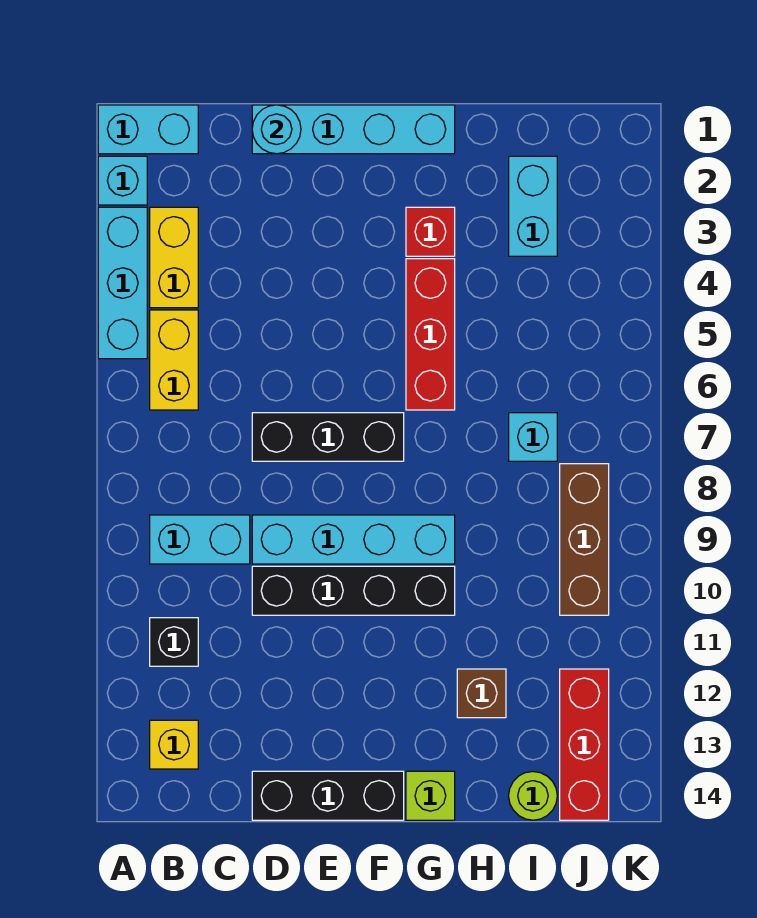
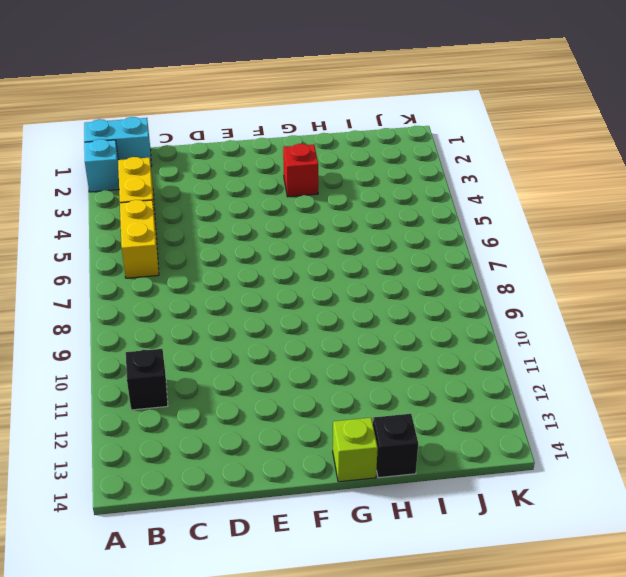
black brick H14 level 1 -> none
none -> cyan brick A3:A5 level 1
none -> cyan brick B9:C9 level 1
none -> yellow brick B13 level 1

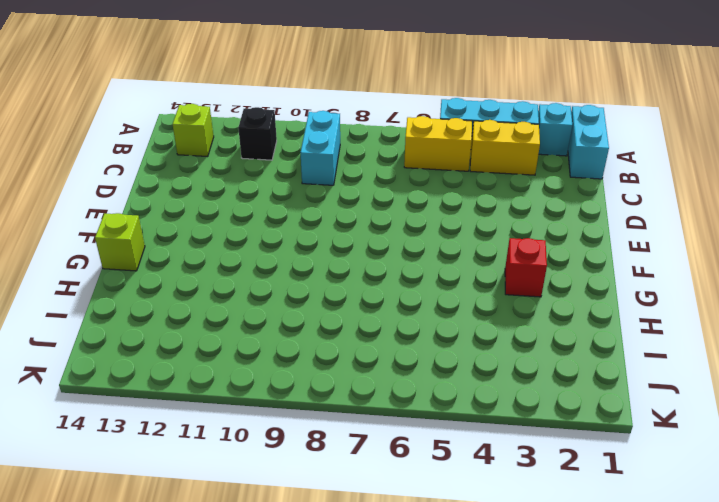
lime brick B13 level 1 -> yellow brick B13 level 1
none -> cyan brick D1:G1 level 1
none -> black brick D7:F7 level 1
none -> cyan brick D9:G9 level 1

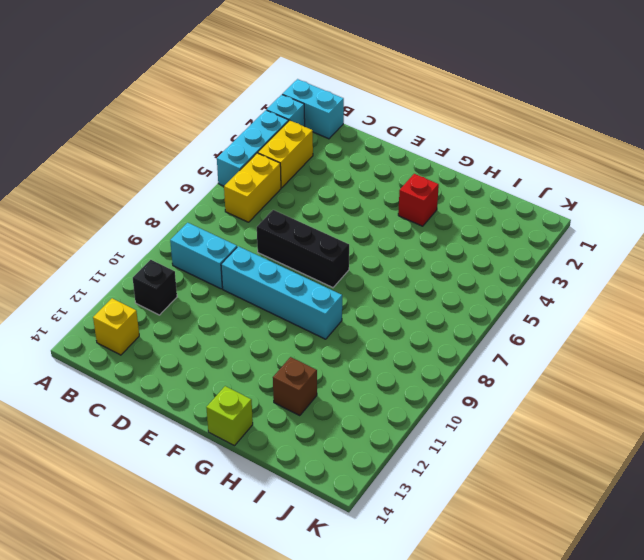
none -> cyan brick D1:G1 level 1
none -> black brick D10:G10 level 1
none -> black brick D14:F14 level 1

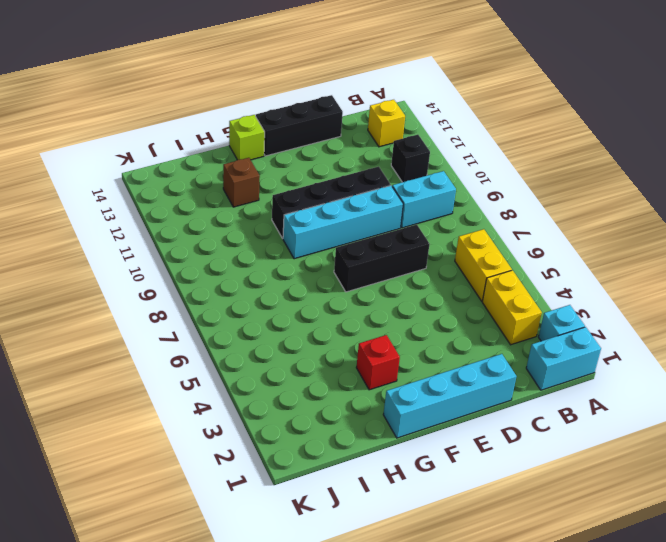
none -> cyan brick A3:A5 level 1
none -> red brick G4:G6 level 1
none -> cyan brick I2:I3 level 1

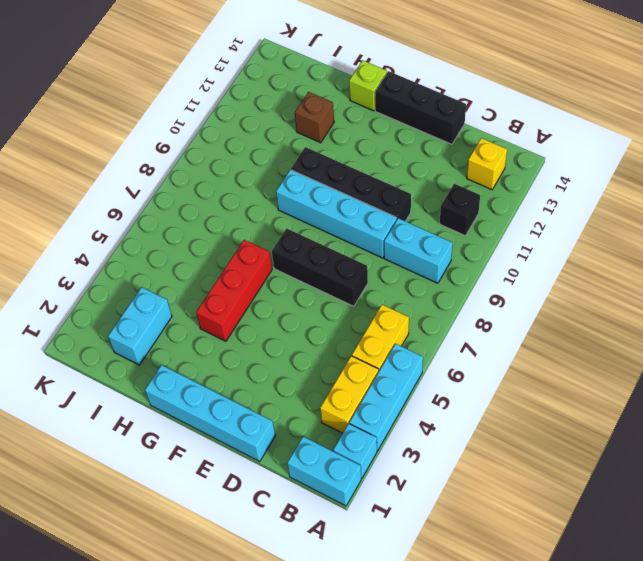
none -> red brick G3 level 1
none -> cyan brick I7 level 1
none -> lime round brick I14 level 1

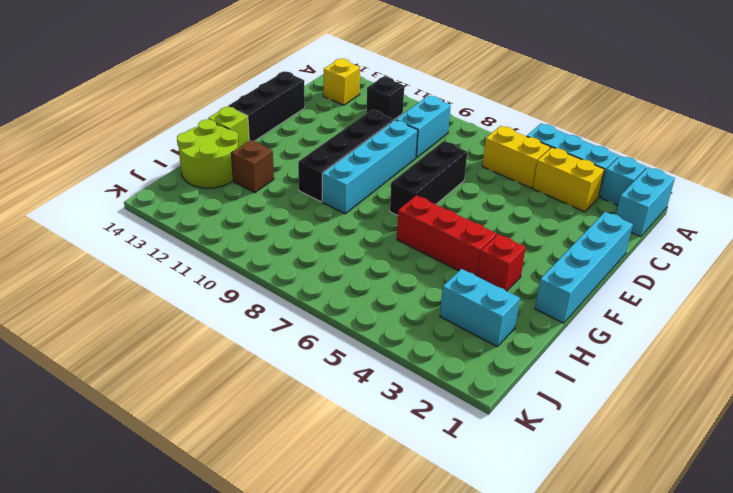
lime round brick H13:I14 level 1 -> lime round brick I14 level 1
none -> cyan brick I7 level 1
none -> brown brick J8:J10 level 1
none -> red brick J12:J14 level 1

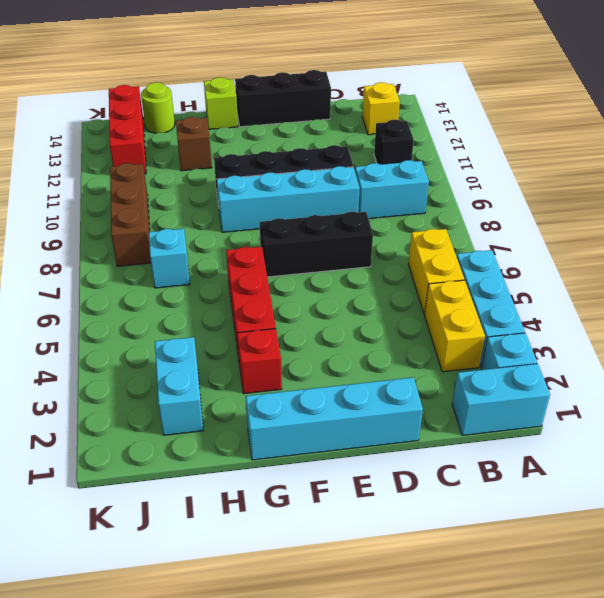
none -> cyan round brick D1 level 2

